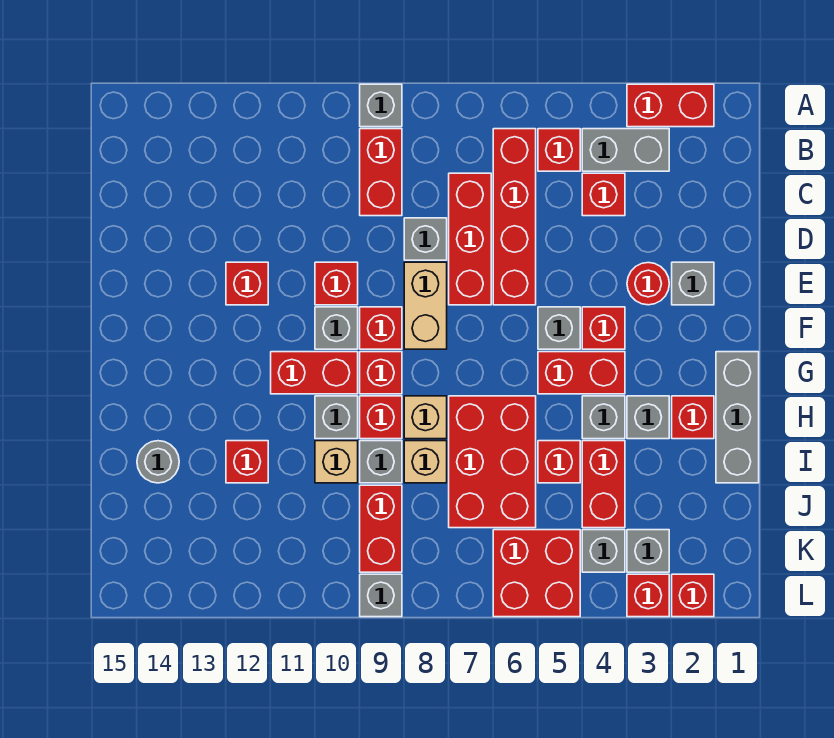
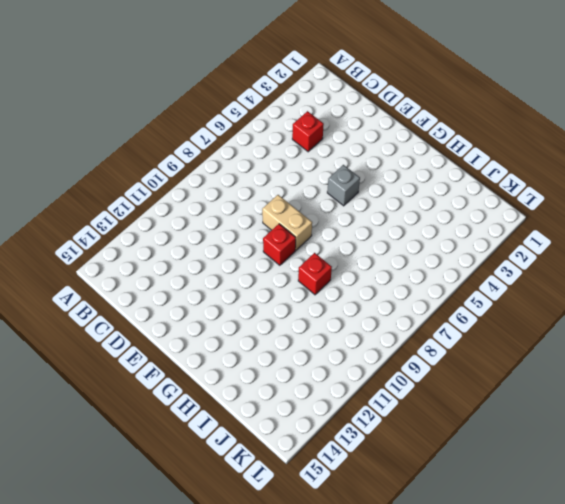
none -> red brick A2:A3 level 1
none -> grey brick A9 level 1
none -> grey brick B3:B4 level 1
none -> red brick B5 level 1

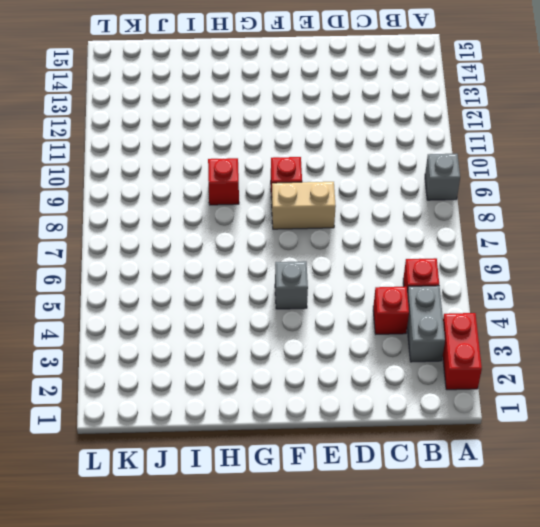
none -> red brick B6:E6 level 1
none -> red brick B9:C9 level 1
none -> red brick C7:E7 level 1
none -> grey brick D8 level 1

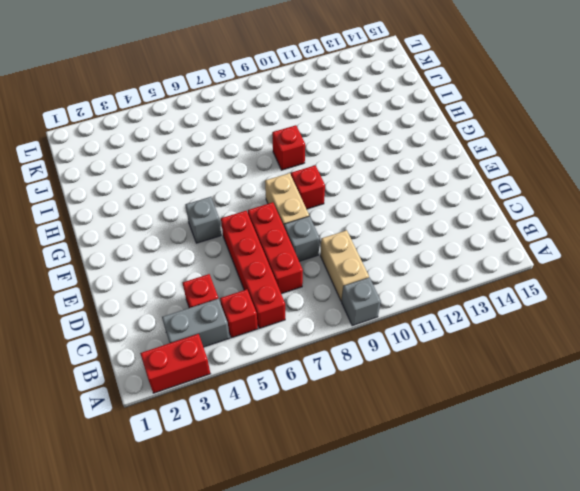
tan brick B9:C9 level 1 -> red brick B9:C9 level 1
none -> grey brick E2 level 1
none -> red round brick E3 level 1
none -> red brick E10 level 1
none -> red brick E12 level 1

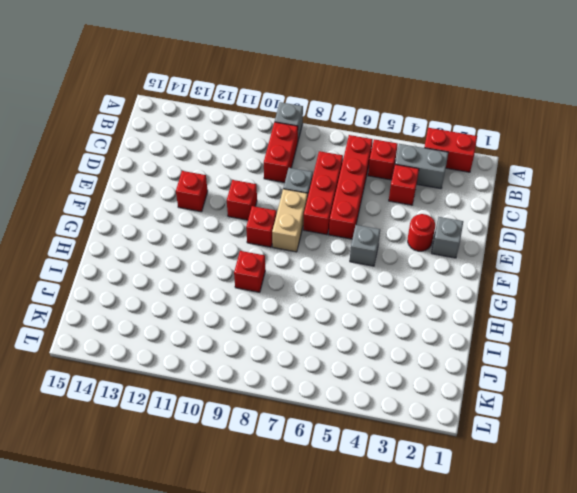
none -> red brick F4 level 1
none -> grey brick F10 level 1
none -> grey brick G1:I1 level 1
none -> red brick G4:G5 level 1

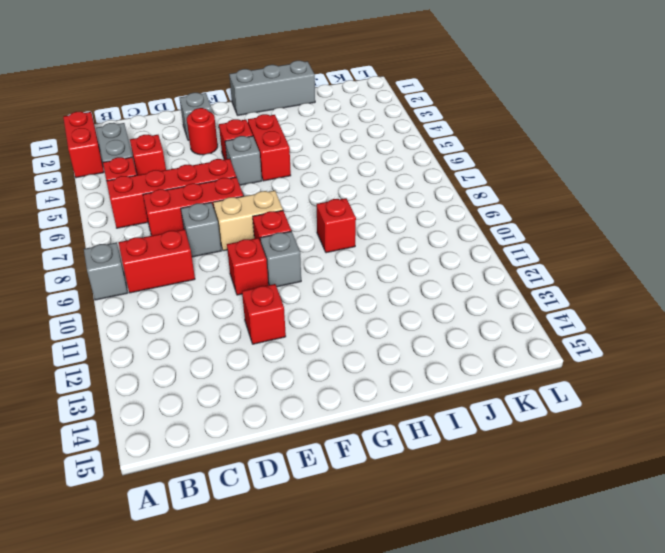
none -> red brick G9 level 1
none -> red brick G10:G11 level 1
none -> red brick H2 level 1
none -> grey brick H3 level 1

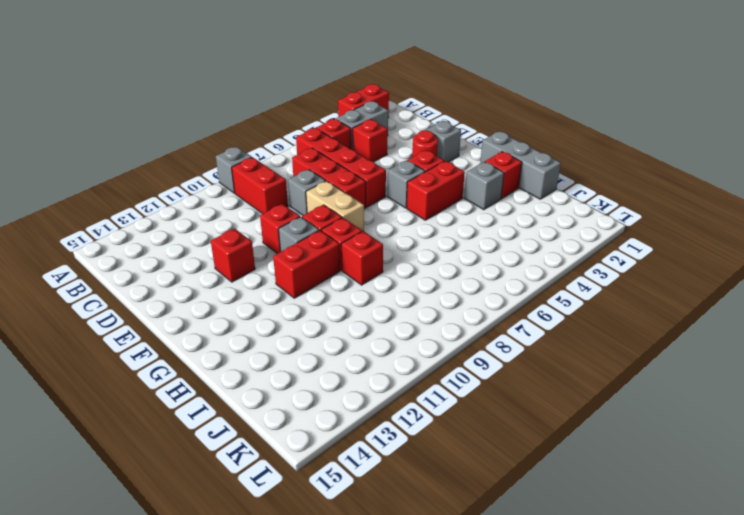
none -> grey brick H4 level 1
none -> red brick H6:J7 level 1
none -> tan brick H8 level 1
none -> grey brick H10 level 1

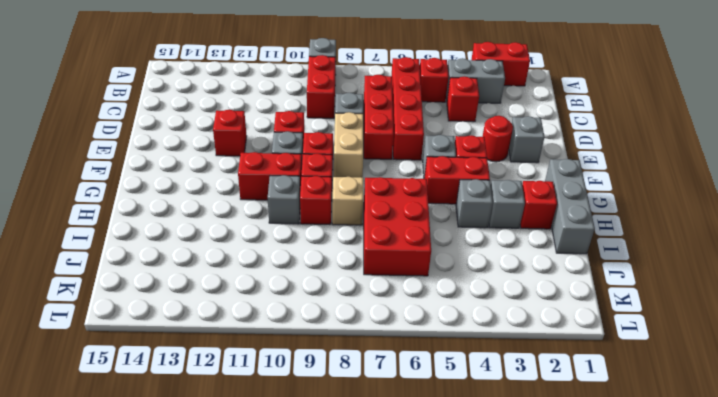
none -> red brick I4:J4 level 1
none -> red brick I5 level 1
none -> tan brick I8 level 1
none -> grey brick I9 level 1

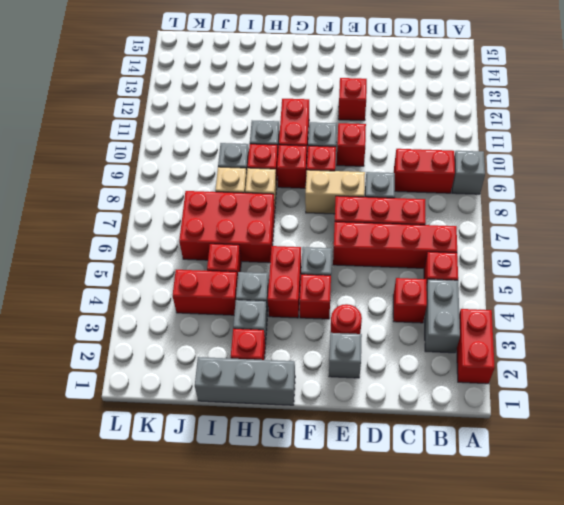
none -> tan brick I10 level 1
none -> red brick I12 level 1
none -> grey round brick I14 level 1
none -> red brick J9:K9 level 1

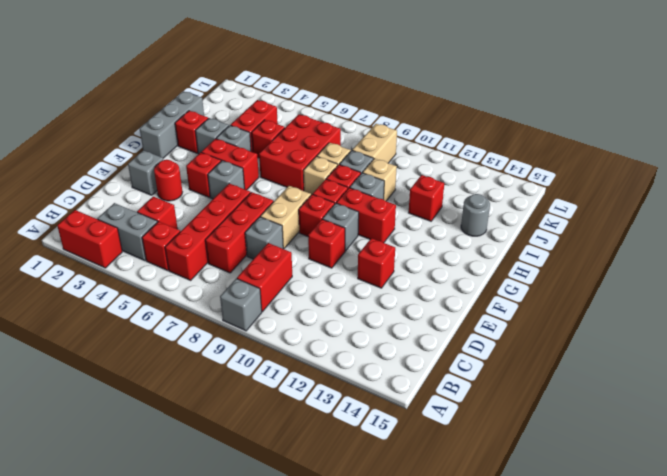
tan brick J9:K9 level 1 -> red brick J9:K9 level 1
none -> grey brick K3 level 1
none -> grey brick K4 level 1
none -> red brick K5:L6 level 1
none -> red brick L2 level 1

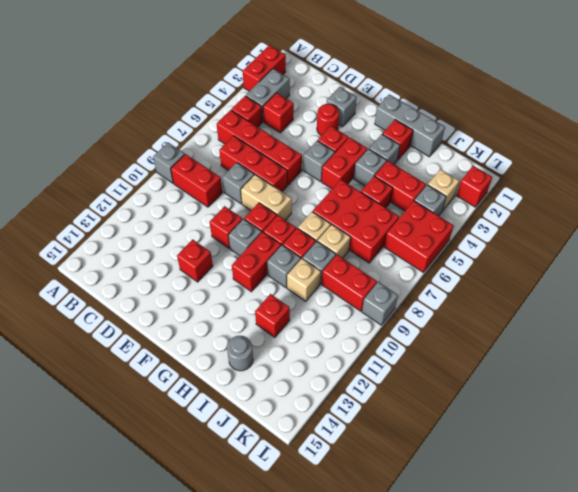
tan brick K3 level 1 -> grey brick K3 level 1
none -> red brick L3 level 1

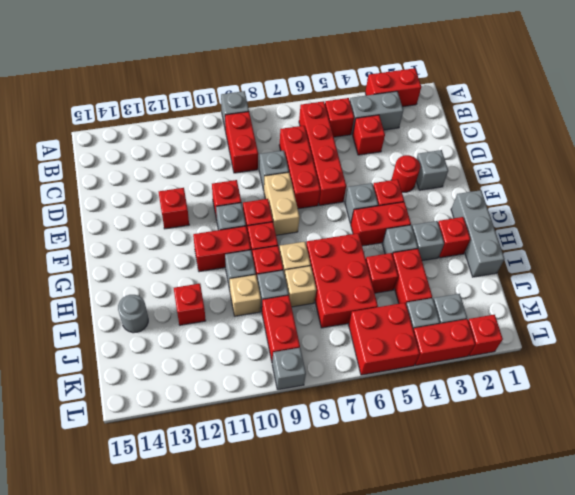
red brick L3:L4 level 1 -> red brick L3 level 1

